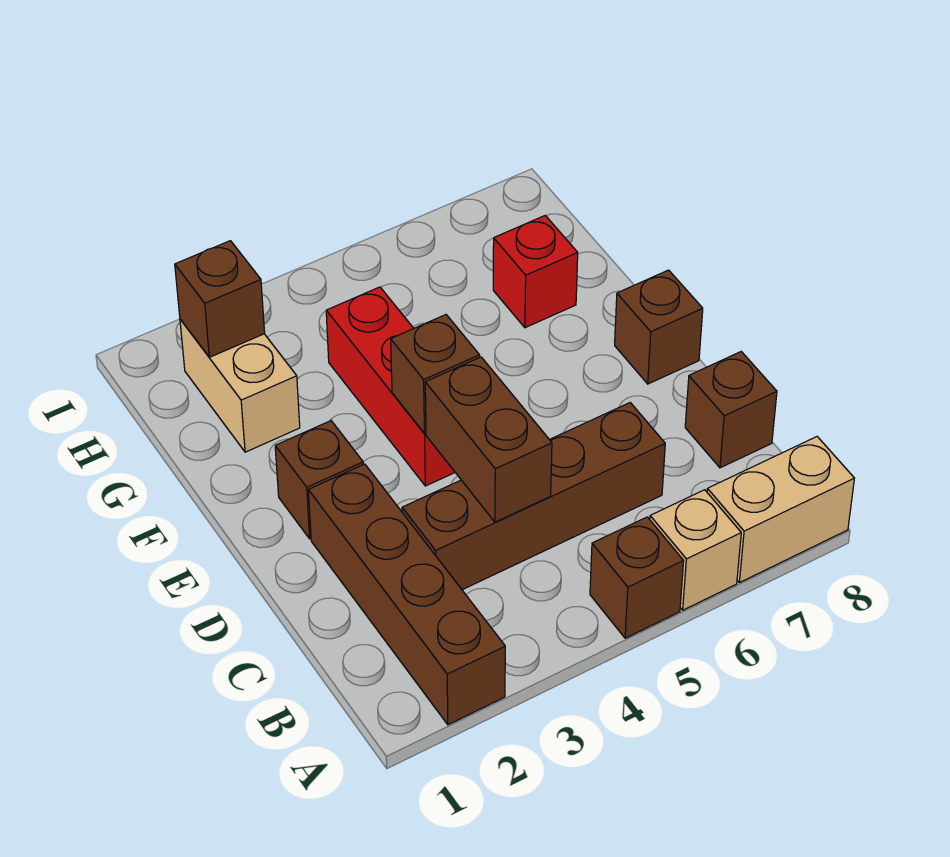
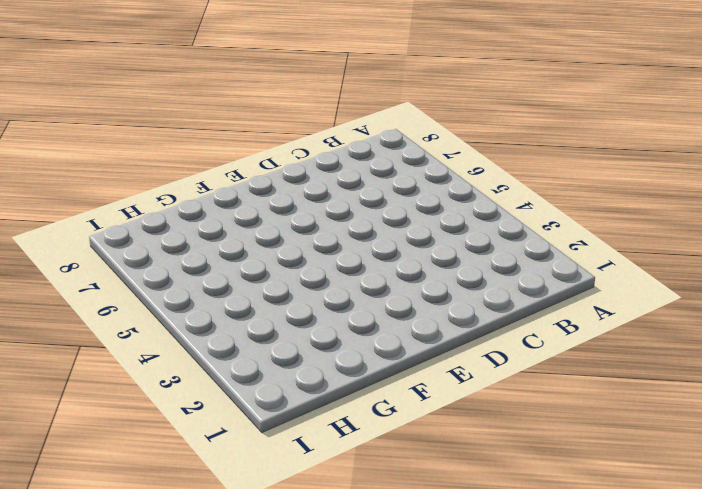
none -> brown brick A2:D2 level 1
none -> brown brick A5 level 1
none -> tan brick A6 level 1

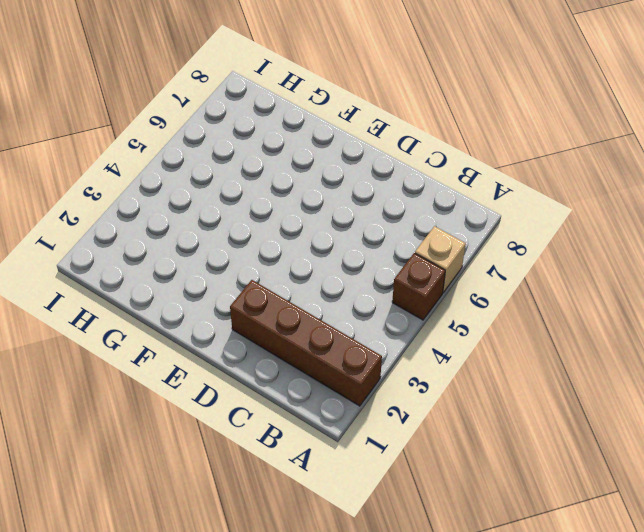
none -> tan brick A7:A8 level 1
none -> brown brick C3:C6 level 1
none -> brown brick C8 level 1

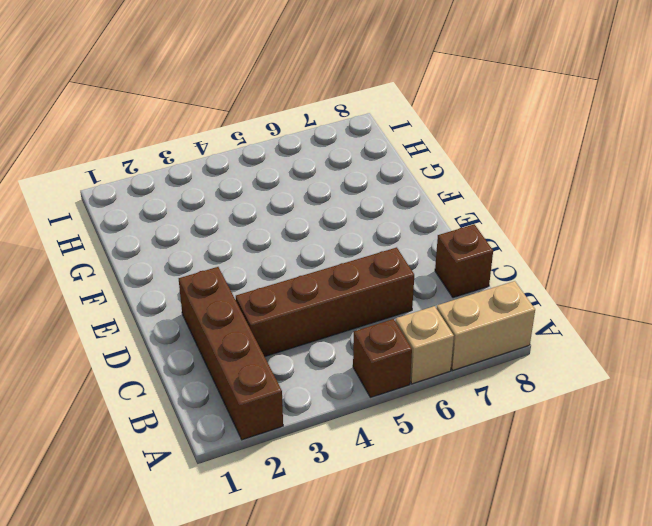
none -> brown brick E2 level 1
none -> red brick E4:G4 level 1
none -> brown brick E8 level 1

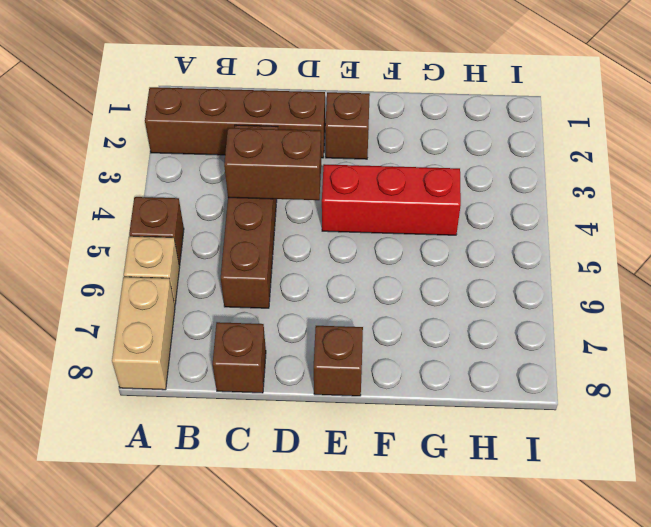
none -> tan brick G2:H2 level 1
none -> red brick G7 level 1
none -> brown brick E4 level 2

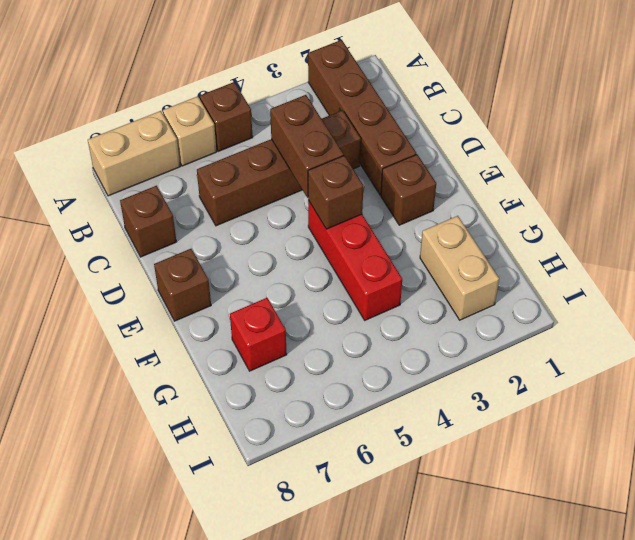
none -> brown brick H2 level 2

